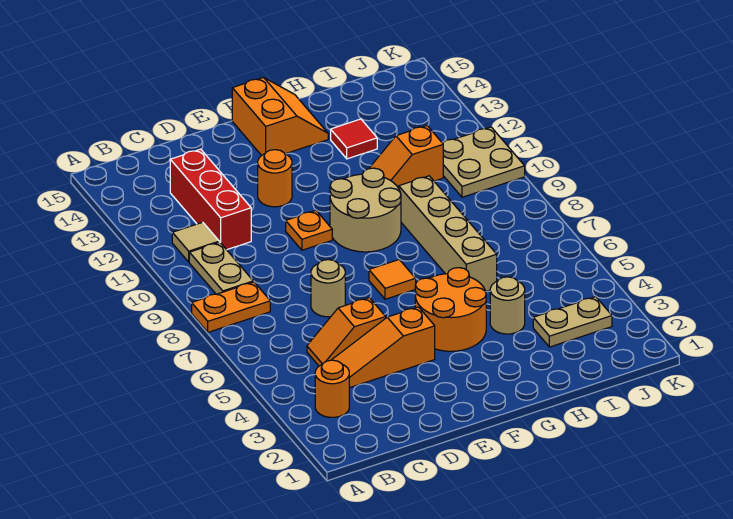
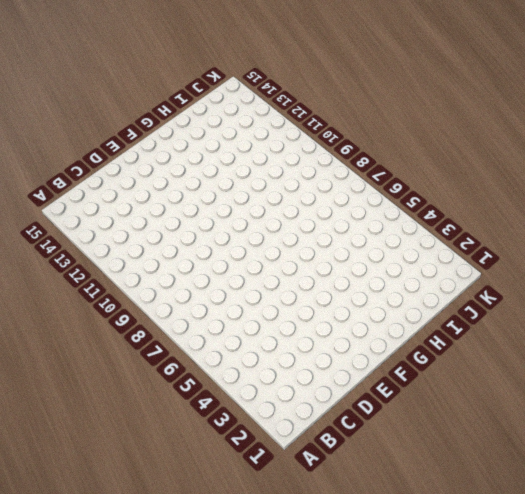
none -> orange plate A8:B8 level 1
none -> orange round brick B3 level 1
none -> tan plate B9:B10 level 1

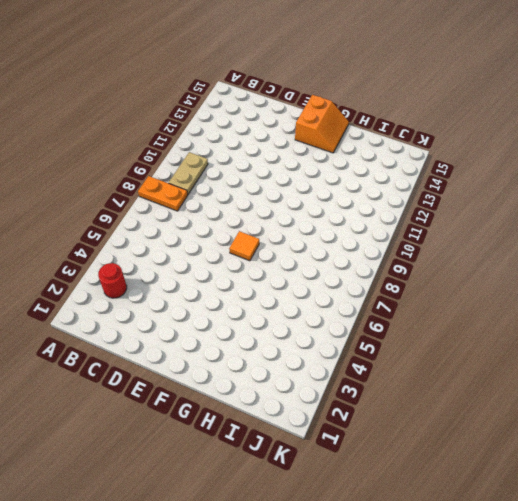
red round brick B3 level 1 -> orange round brick B3 level 1
none -> tan tile B11 level 1
none -> orange slope C4:E4 level 1 top E
none -> orange slope C5:D5 level 1 top D

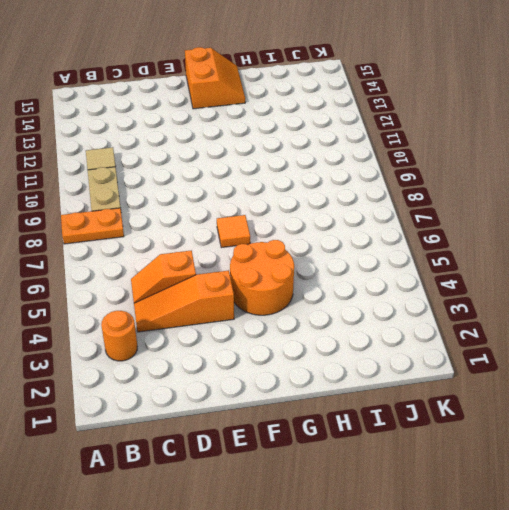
none -> red brick C11:C13 level 1
none -> tan round brick D7 level 1
none -> orange plate E10 level 1

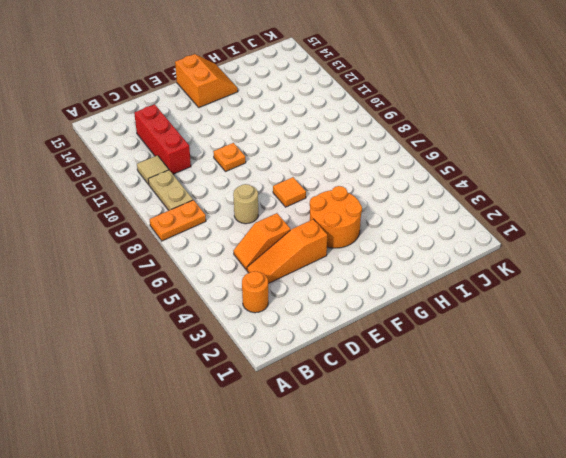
none -> orange round brick E12 level 1
none -> tan round brick F9:G10 level 1
none -> tan round brick H4 level 1

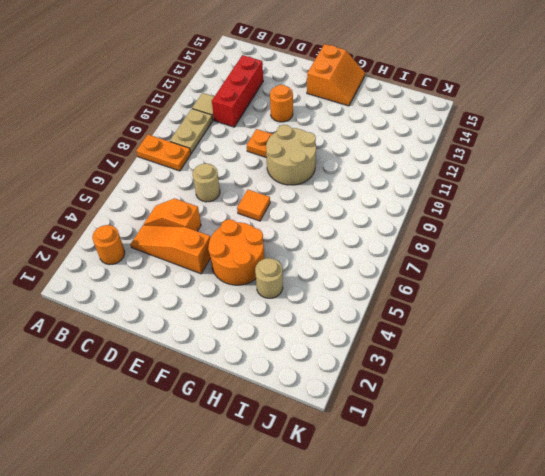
none -> tan brick H6:H9 level 1
none -> orange slope H11:I11 level 1 top I
none -> red tile H13 level 1

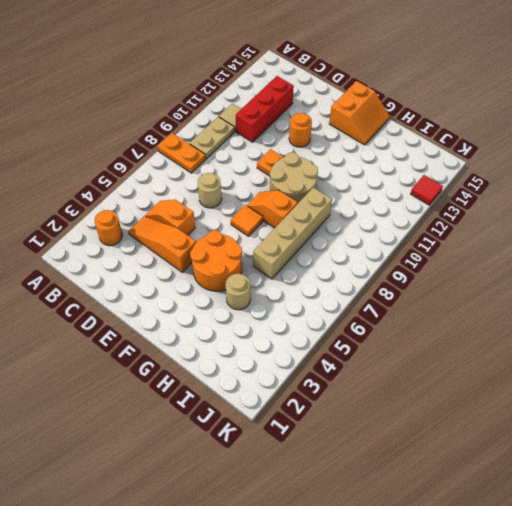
orange slope F8:G8 level 1 top G -> orange slope H11:I11 level 1 top I
red tile K13 level 1 -> red tile H13 level 1
none -> tan plate I3:J3 level 1
none -> tan plate J10:K11 level 1

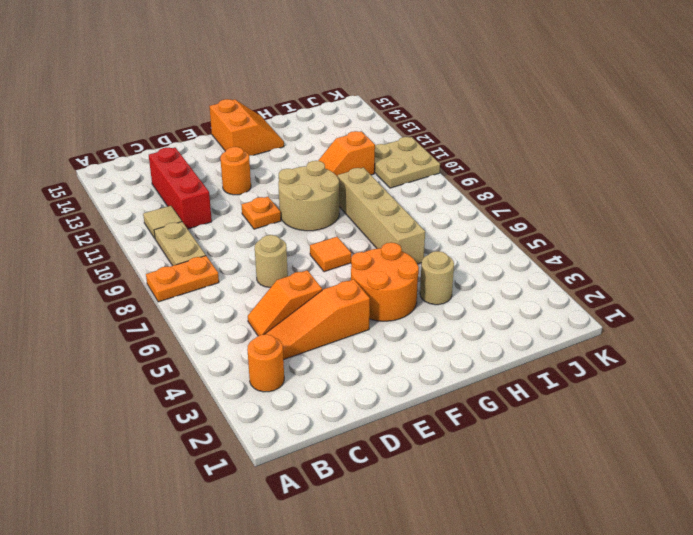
none -> red tile H13 level 1
none -> tan plate I3:J3 level 1

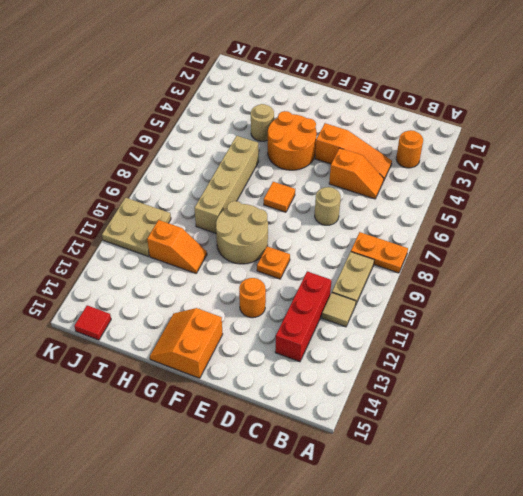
red tile J15 level 1 -> red tile H13 level 1
none -> tan plate I3:J3 level 1

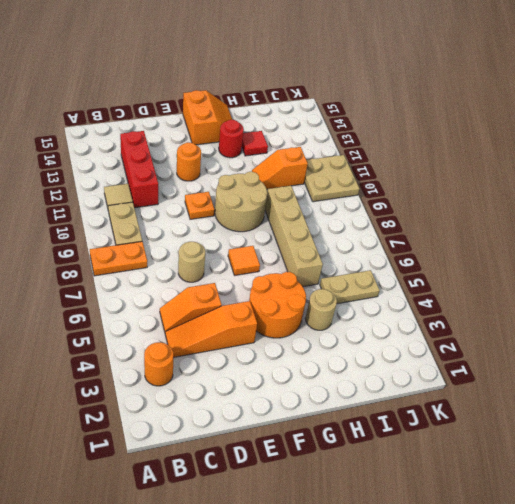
red round brick G13 level 1 -> none
tan plate I5:J5 level 1 -> tan plate I3:J3 level 1

